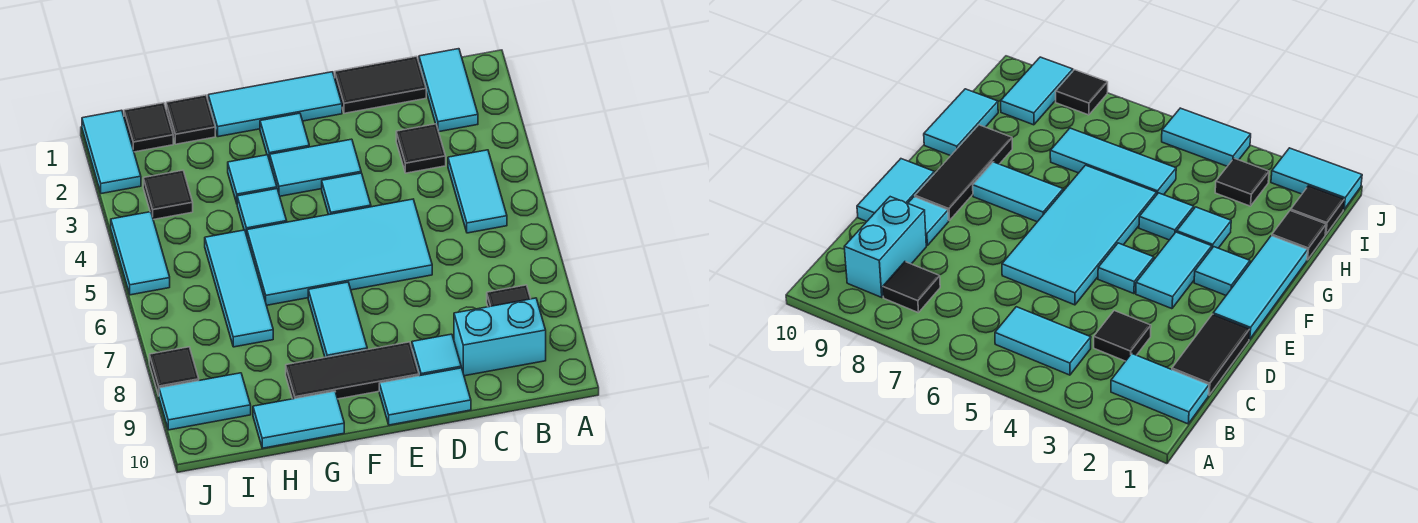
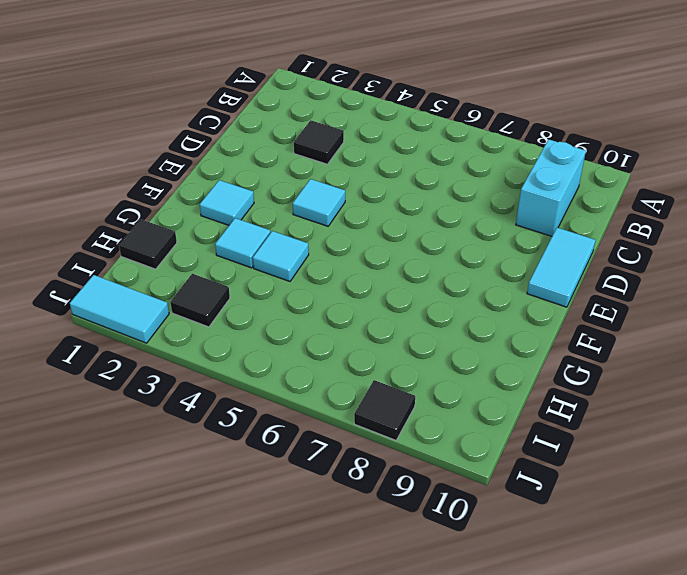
none -> cyan tile B1:B2 level 1
none -> cyan tile B4:B5 level 1
none -> black tile B8 level 1

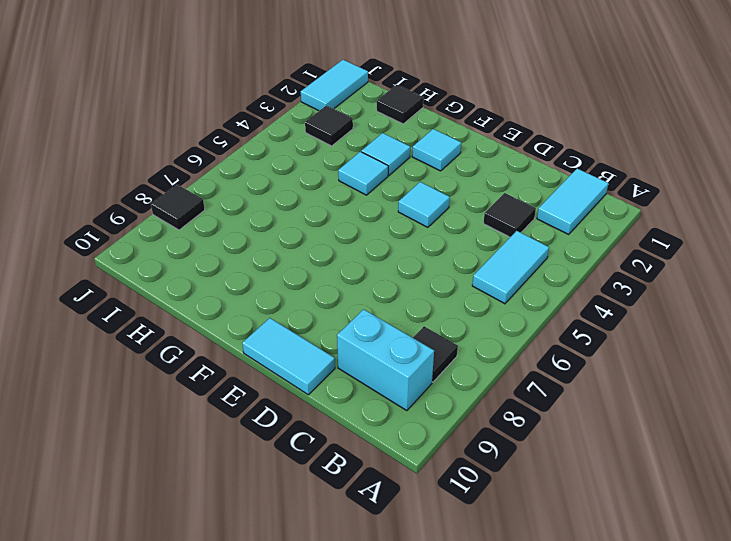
none -> black tile C1:D1 level 1
none -> cyan tile D5:G6 level 1
none -> cyan tile D9 level 1

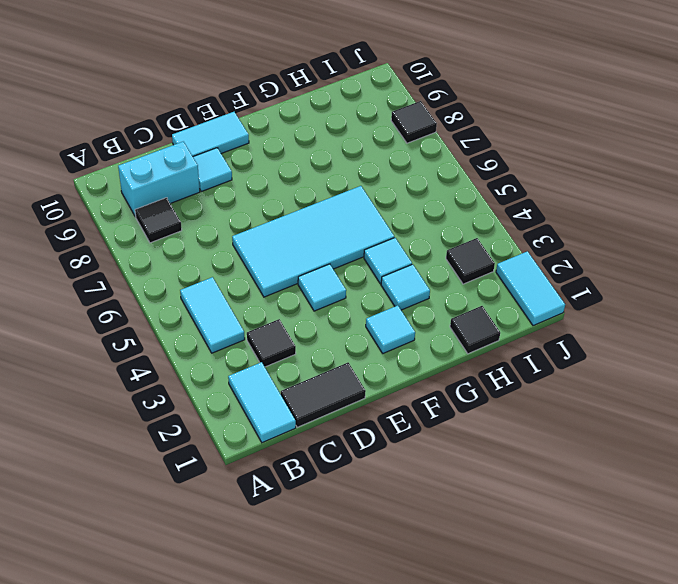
none -> cyan tile E1:G1 level 1
none -> cyan tile E3:F3 level 1
none -> black tile E9:G9 level 1

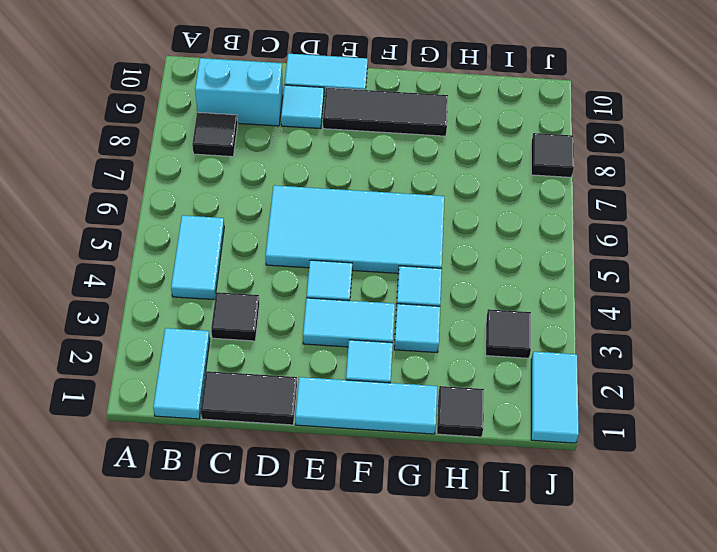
none -> cyan tile F7:F8 level 1
none -> cyan tile G10:H10 level 1
none -> cyan tile H5:H7 level 1

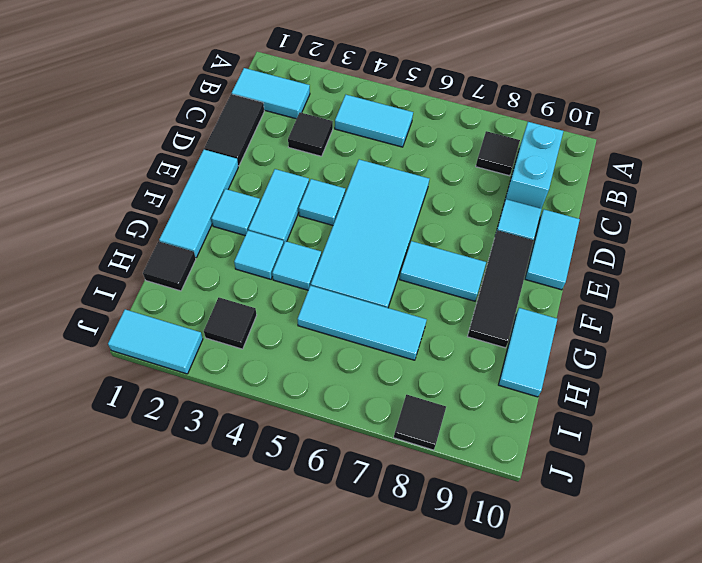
none -> black tile I1 level 1
none -> cyan tile I9:J9 level 1
none -> cyan tile J4:J5 level 1

